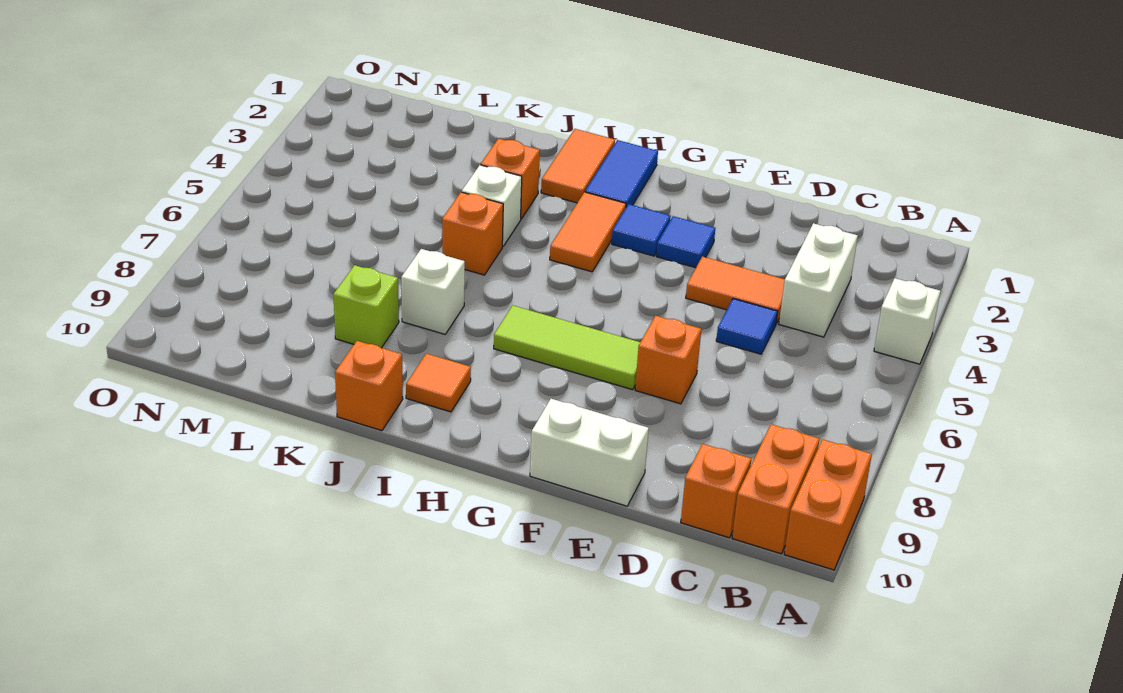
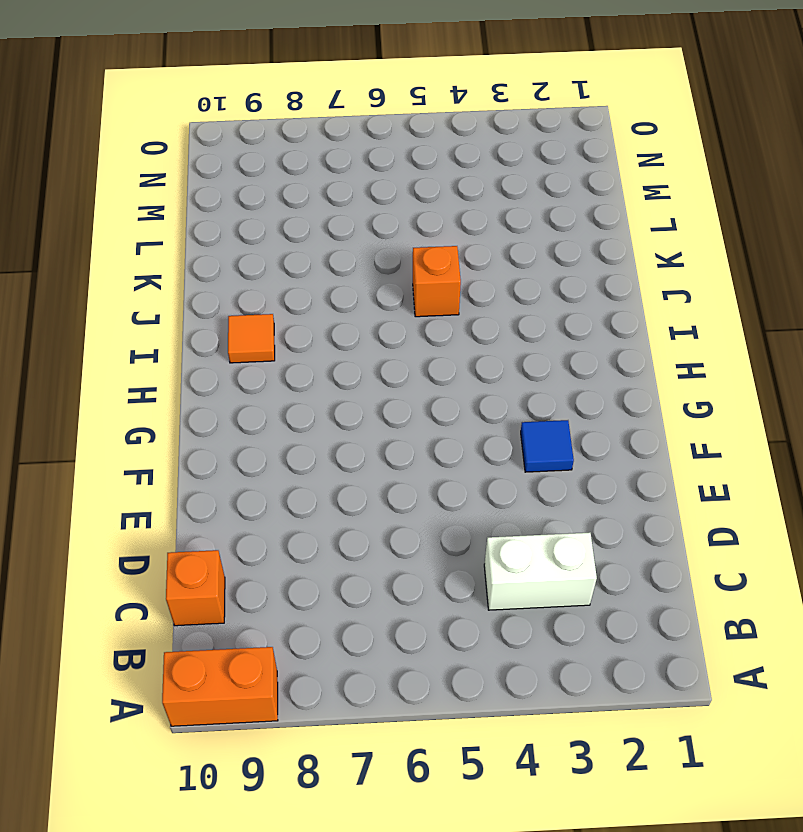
none -> white brick A4 level 1
none -> orange brick B9:B10 level 1
none -> orange tile D4:E4 level 1

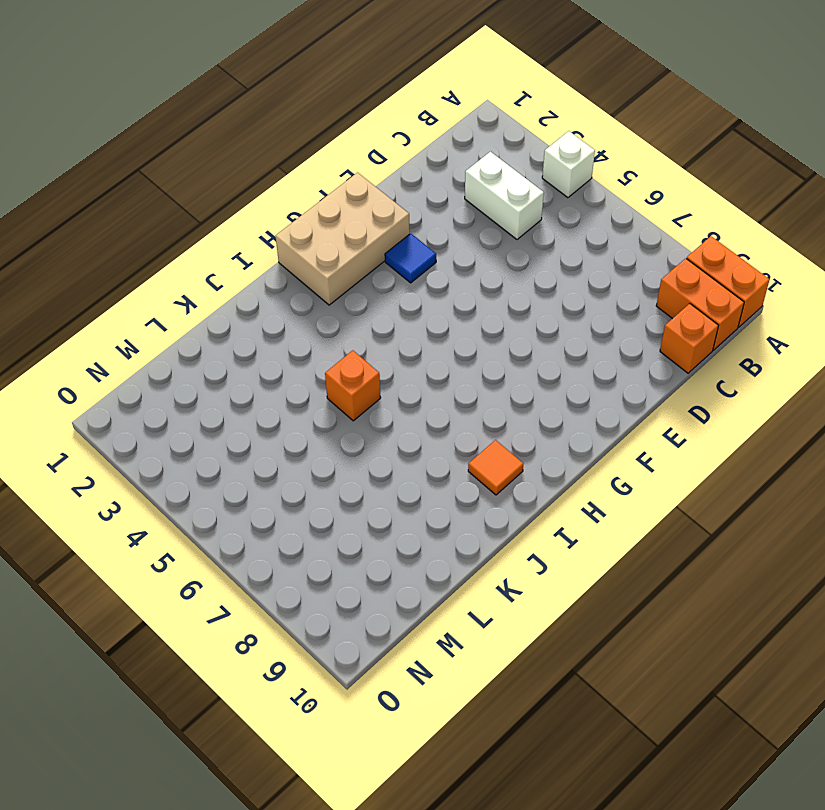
tan brick F1:H2 level 1 -> blue tile H1:H2 level 1
none -> orange tile D4:E4 level 1
none -> blue tile D5 level 1
none -> orange brick E7 level 1

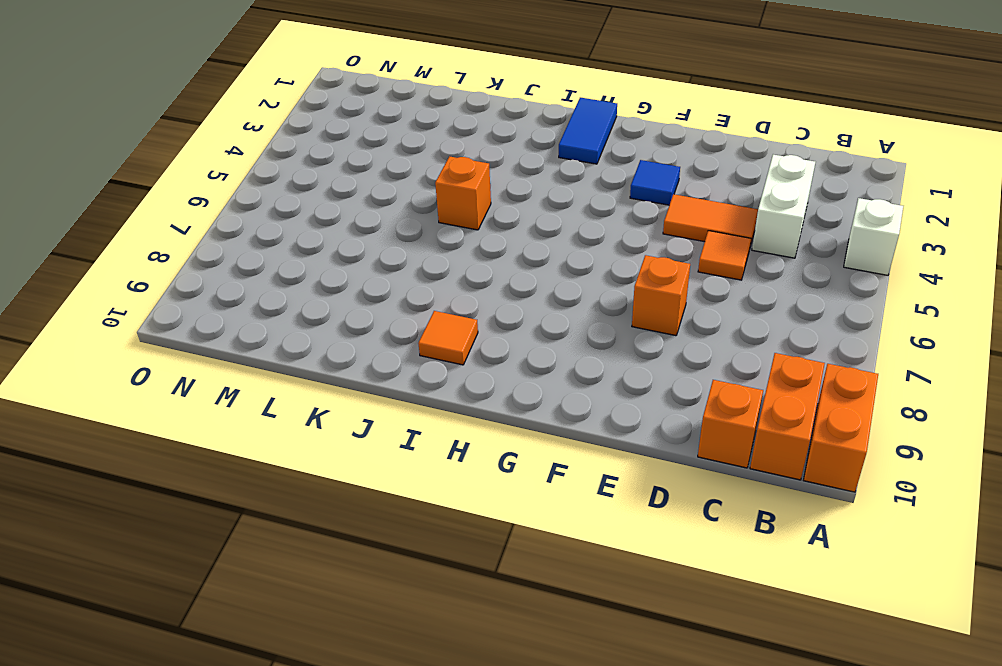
orange tile D5 level 1 -> blue tile D5 level 1
none -> white brick E10:F10 level 1
none -> lime tile F7:H7 level 1
none -> blue tile G3 level 1

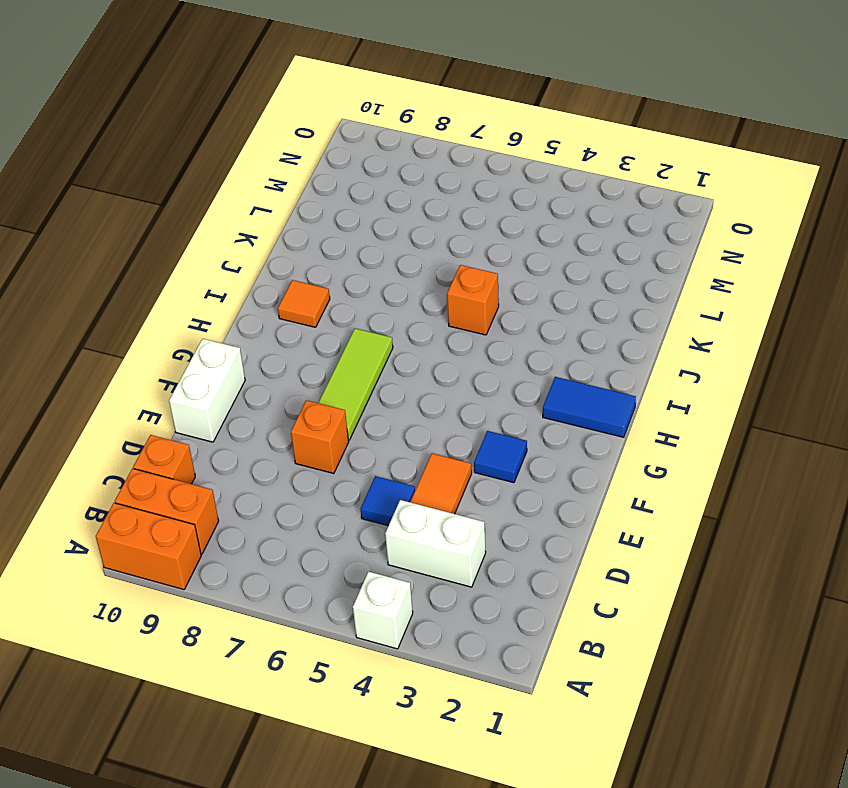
none -> blue tile G3 level 1
none -> orange tile H3:H4 level 1
none -> orange tile I1:I2 level 1

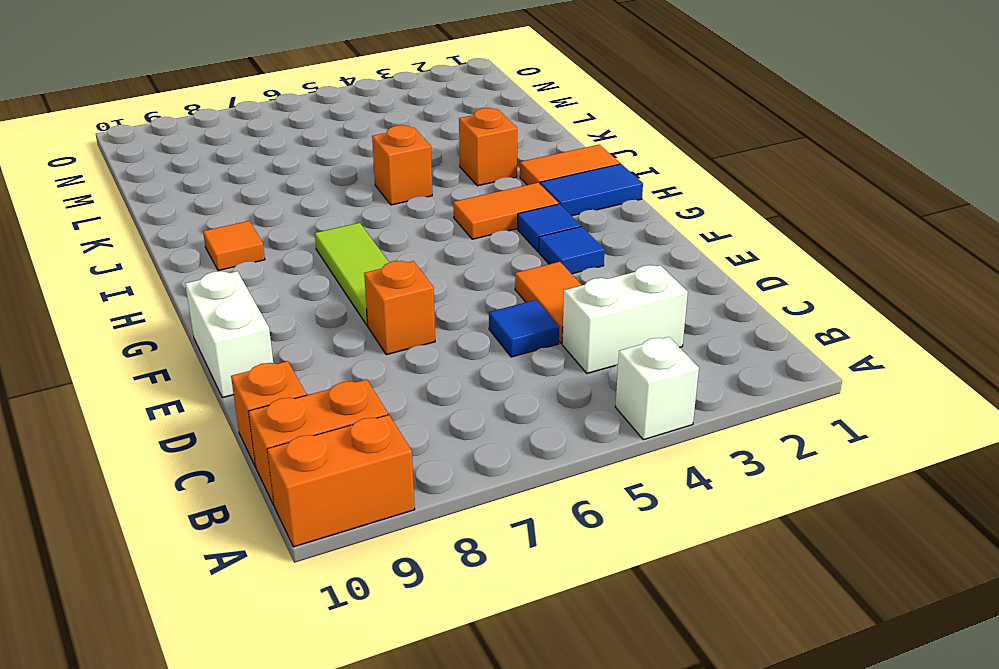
none -> white brick J4 level 1
none -> white brick J7 level 1
none -> orange brick J10 level 1

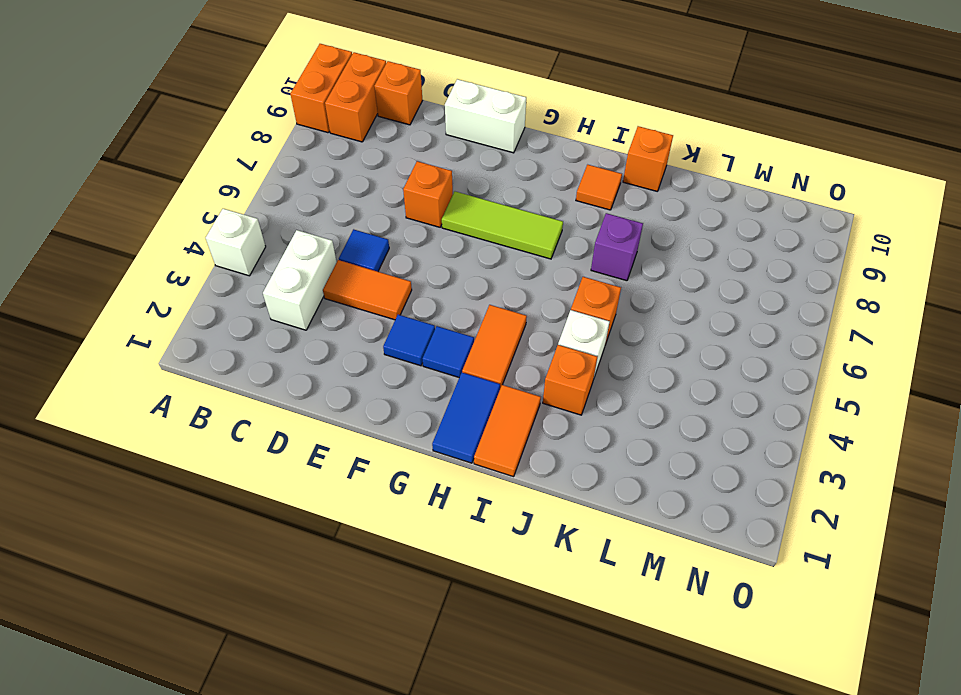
purple brick J7 level 1 -> white brick J7 level 1
none -> lime brick K8 level 1

